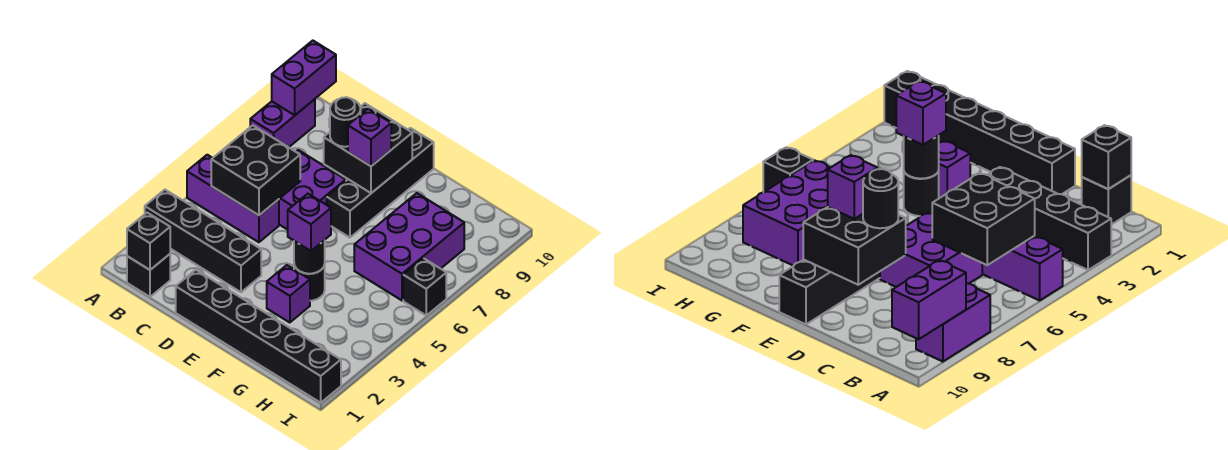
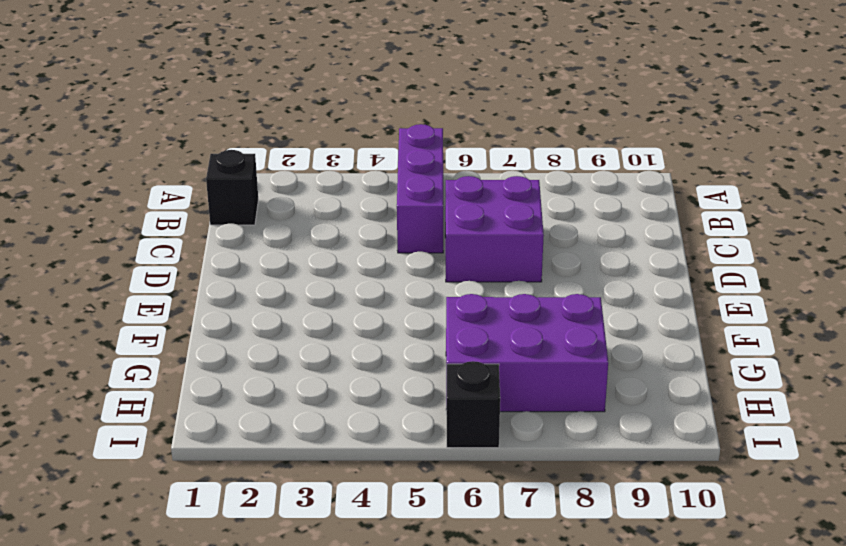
none -> black brick A3:D3 level 1
none -> purple brick A8:A9 level 1
none -> black brick D1:I1 level 1

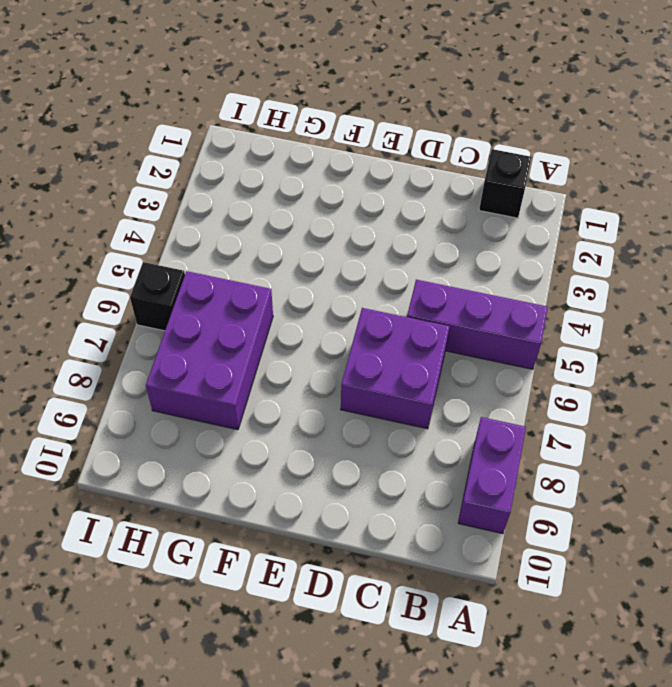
none -> black brick A3:D3 level 1
none -> black brick D1:I1 level 1
none -> black brick E7:E10 level 1

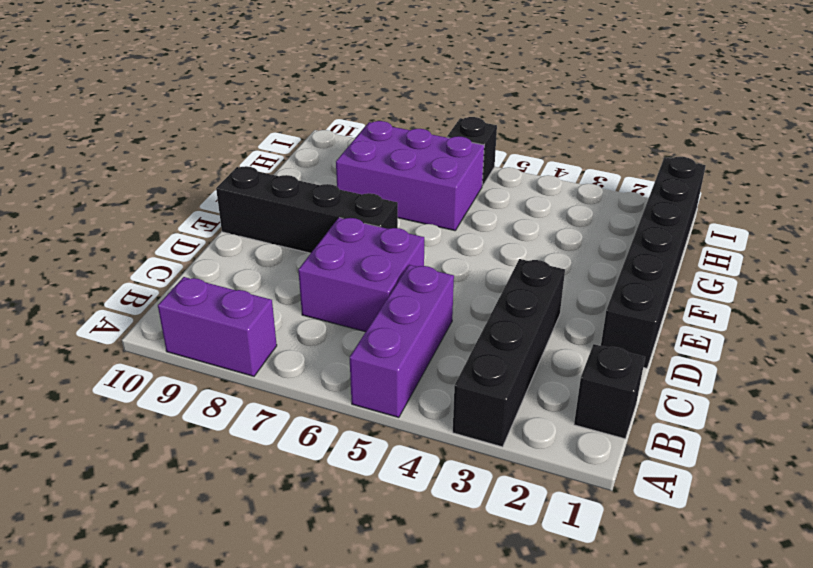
none -> purple brick F3 level 1
none -> black round brick F4 level 1
none -> purple brick A9:A10 level 2

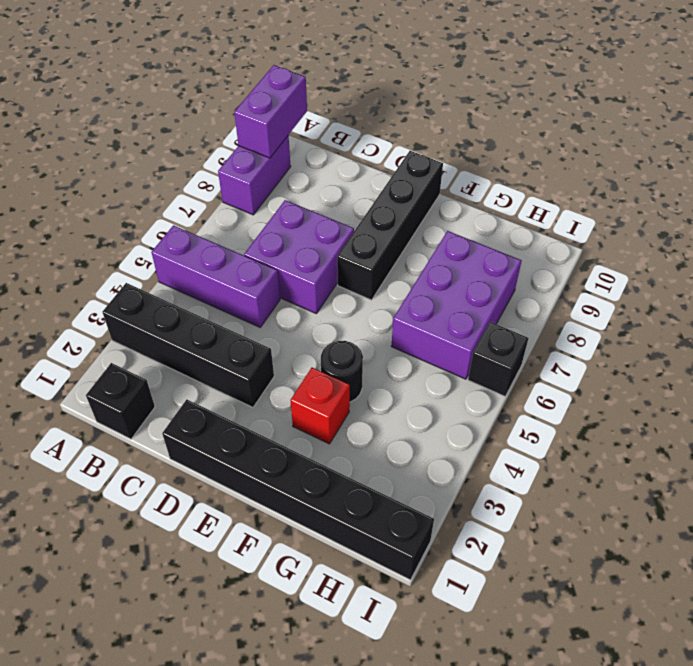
red brick F3 level 1 -> purple brick F3 level 1
none -> black brick B1 level 2
none -> black brick B5:C6 level 2
none -> black brick D8:E9 level 2

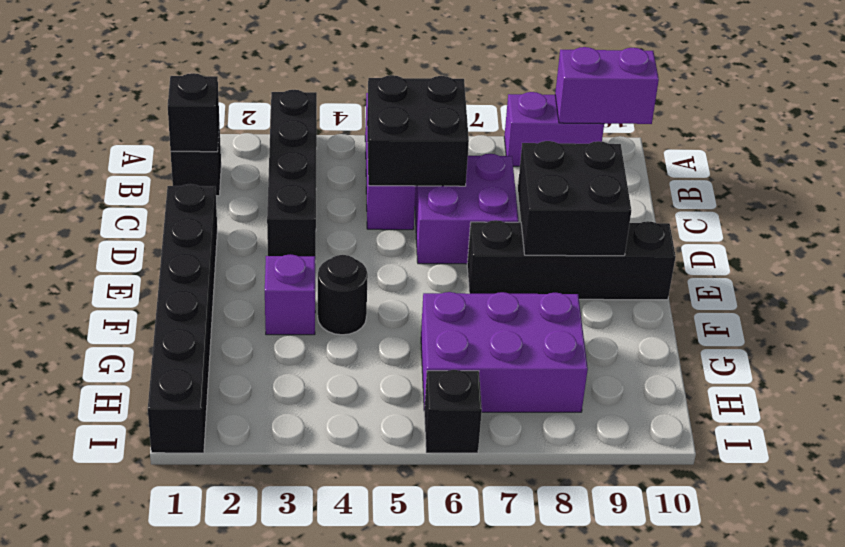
none -> black round brick F4 level 2
none -> black round brick D8 level 3
none -> purple brick E8 level 3

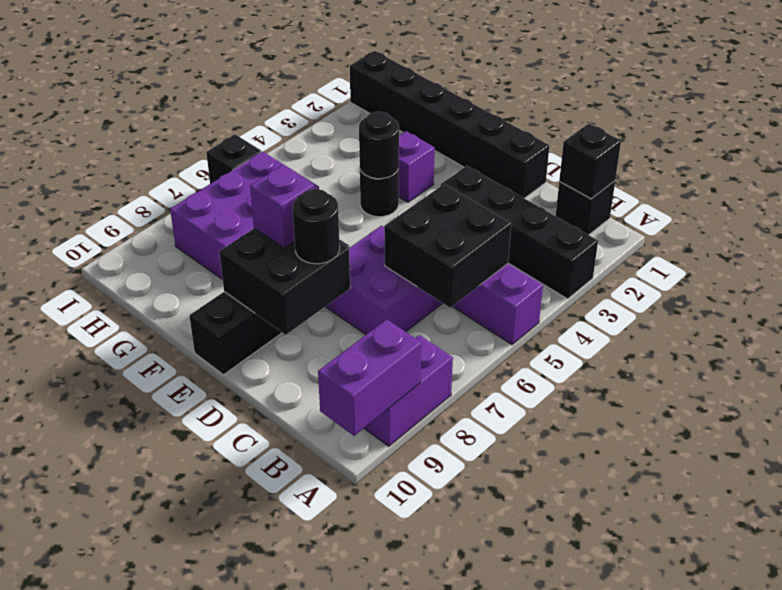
none -> purple brick F4 level 3

